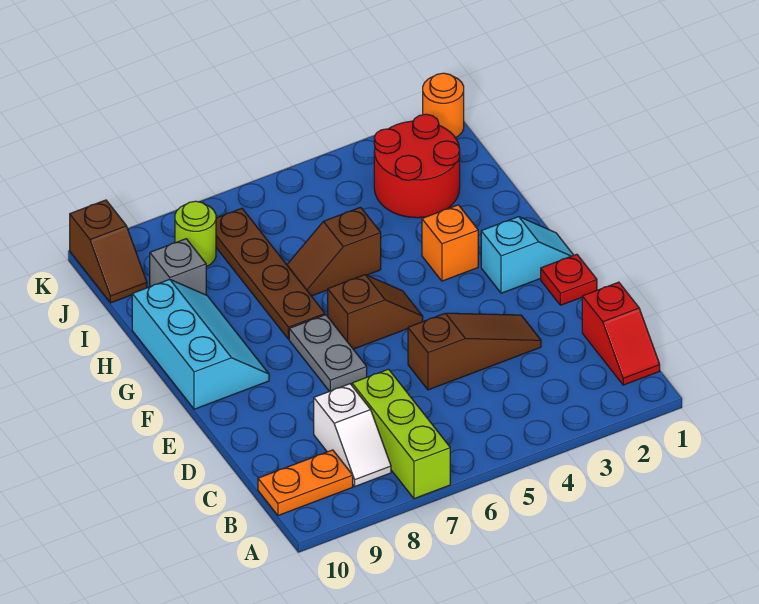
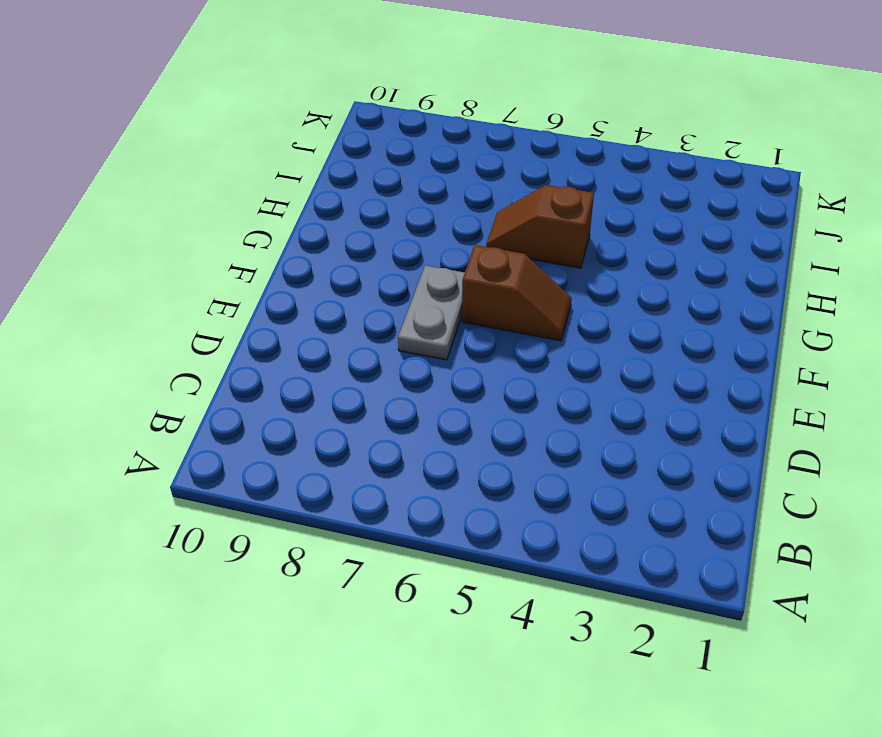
none -> lime brick A7:C7 level 1
none -> red slope B1:C1 level 1 top C
none -> white slope B8:C8 level 1 top C

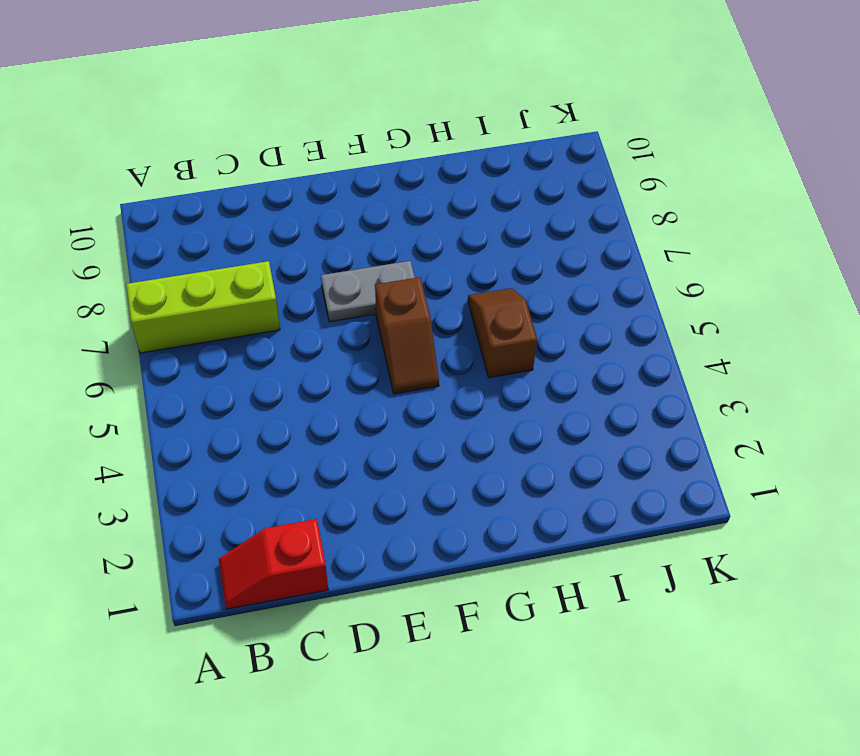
none -> white slope B8:C8 level 1 top C
none -> orange plate B9:B10 level 1
none -> brown slope D3:D5 level 1 top 5

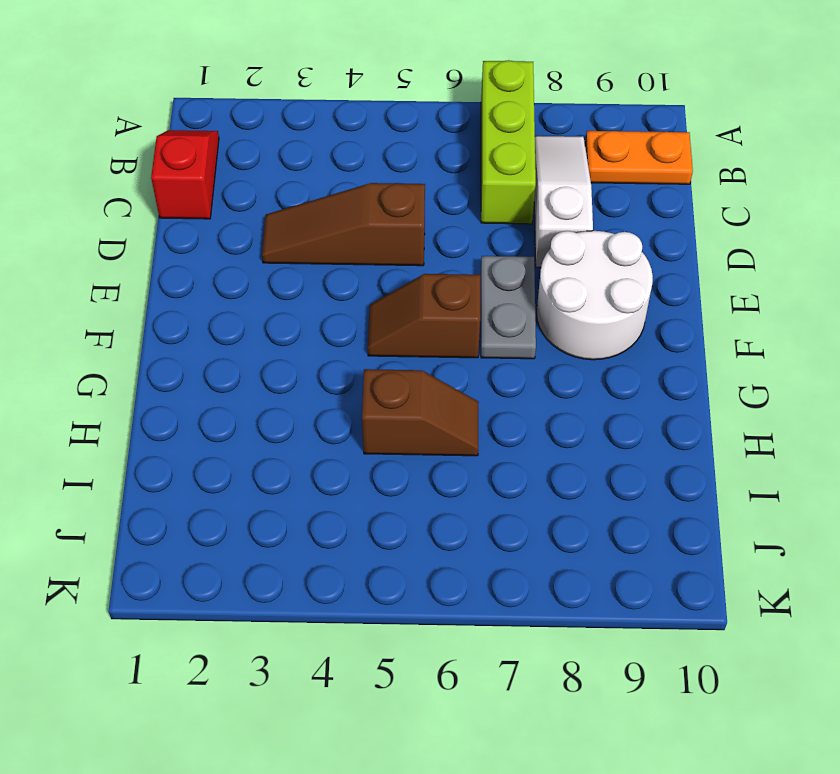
white slope B8:D8 level 1 top D -> white slope B8:C8 level 1 top C
white round brick E8:F9 level 1 -> cyan slope F9:H10 level 1 top 10
none -> red plate E1 level 1
none -> cyan slope F1:F2 level 1 top 2
none -> orange brick G3 level 1

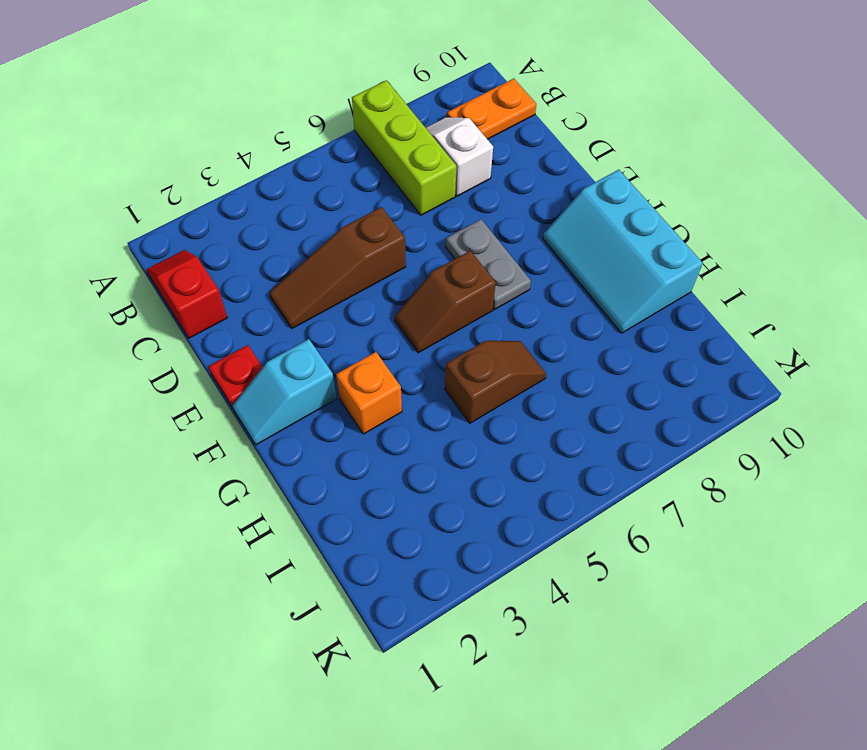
none -> brown plate G7:J7 level 1
none -> red round brick I2:J3 level 1
none -> grey brick I9 level 1

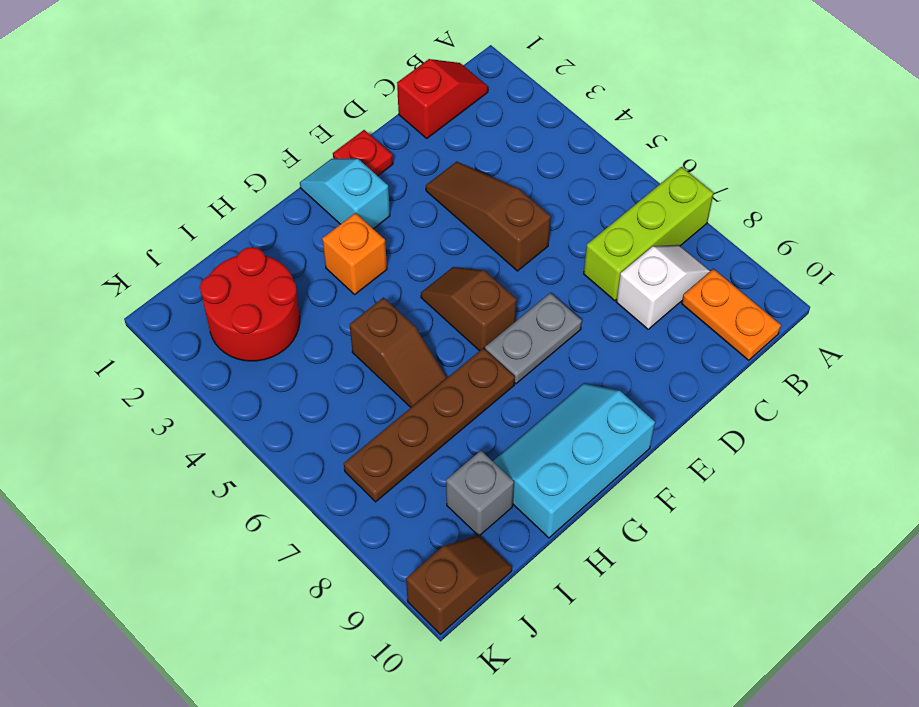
none -> lime round brick J8 level 1
none -> orange round brick K1 level 1

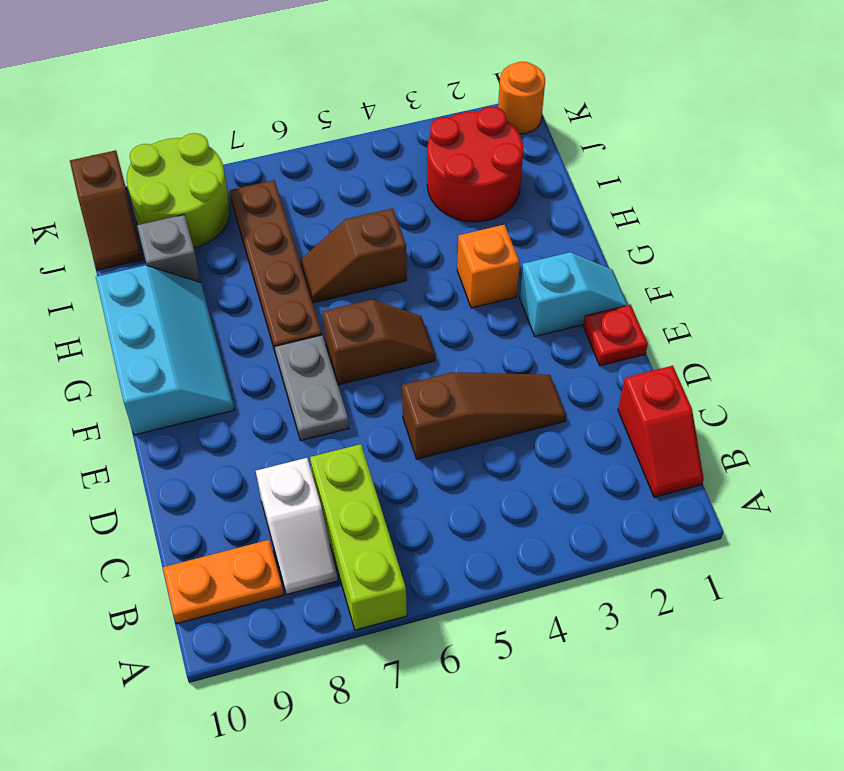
lime round brick J8:K9 level 1 -> lime round brick J8 level 1

